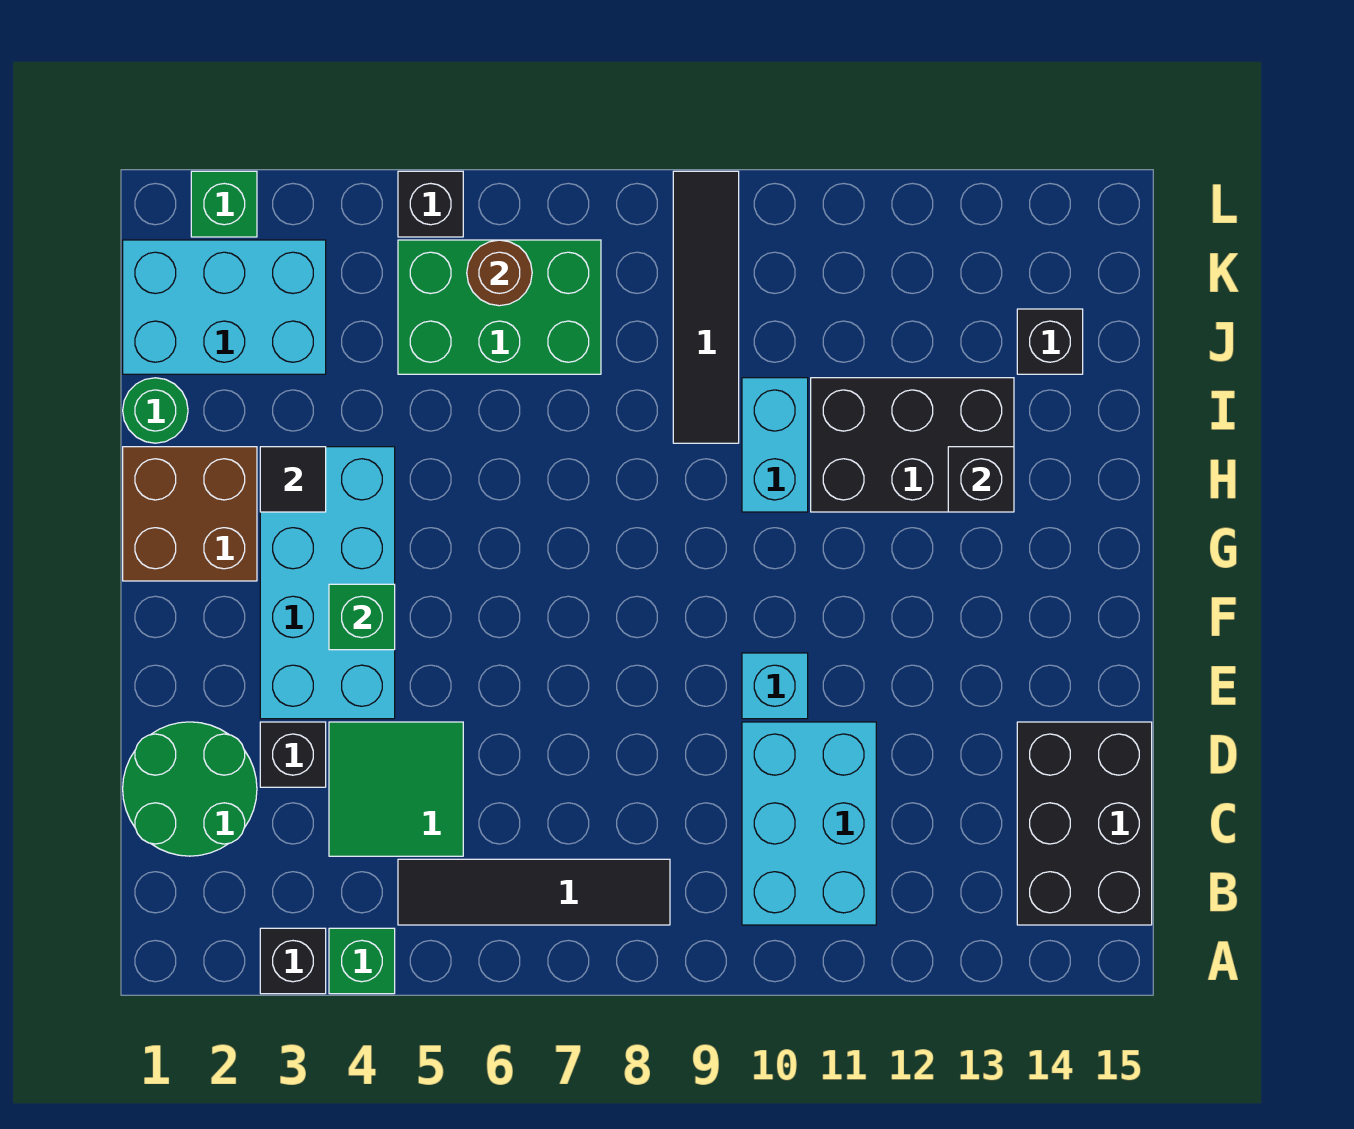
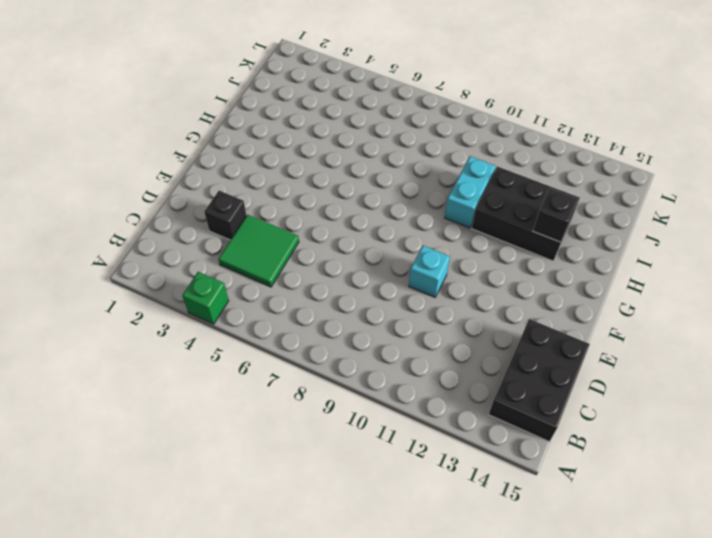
none -> black brick A3 level 1
none -> black tile B5:B8 level 1
none -> cyan brick B10:D11 level 1

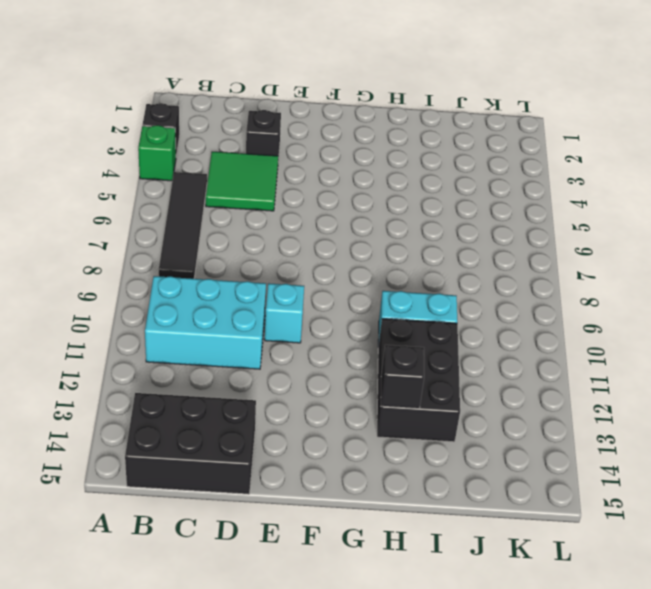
none -> green round brick C1:D2 level 1
none -> cyan brick E3:H4 level 1
none -> brown brick G1:H2 level 1

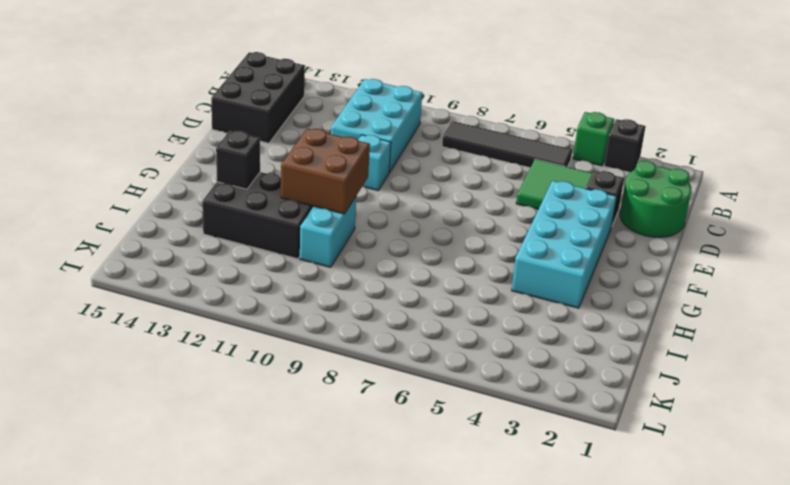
brown brick G10:H11 level 2 -> brown brick G1:H2 level 1
none -> green round brick I1 level 1
none -> black tile I9:L9 level 1
none -> cyan brick J1:K3 level 1

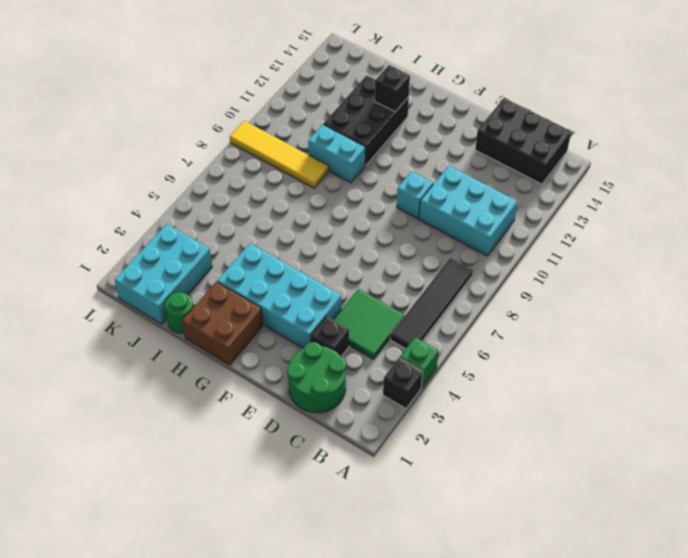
yellow tile I9:L9 level 1 -> black tile I9:L9 level 1
none -> green brick J5:K7 level 1
none -> black brick J14 level 1
none -> green brick L2 level 1

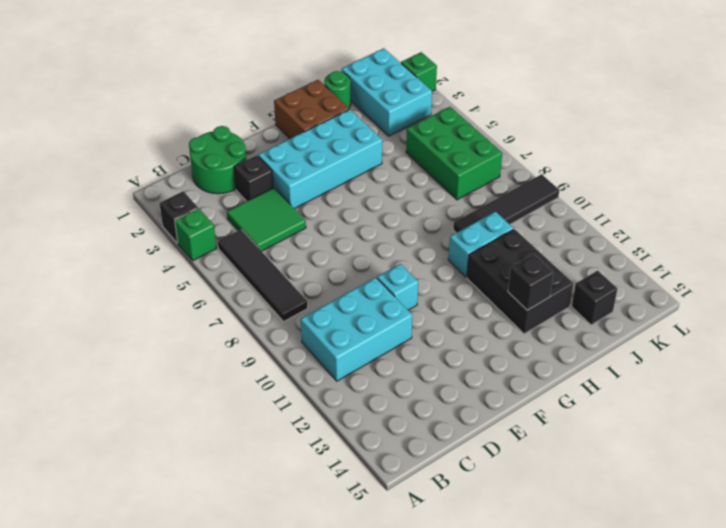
none -> black brick B14:D15 level 1
none -> black brick L5 level 1
none -> green brick F4 level 2

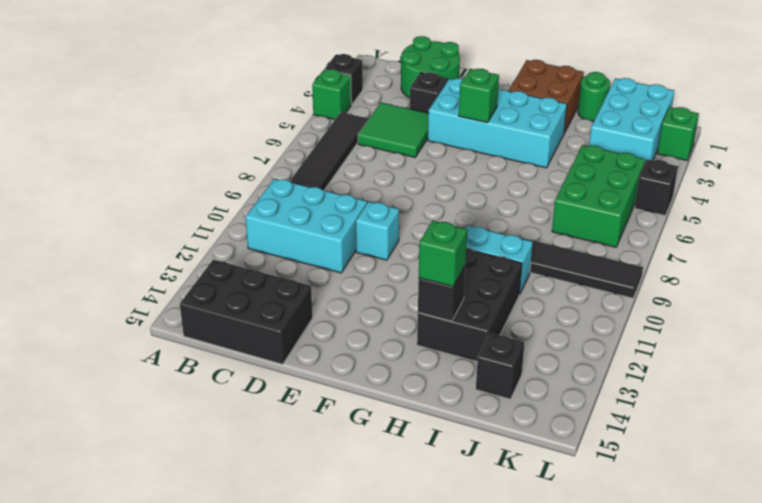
green brick H13 level 3 -> none
none -> black tile H3 level 2
none -> brown round brick K6 level 2

